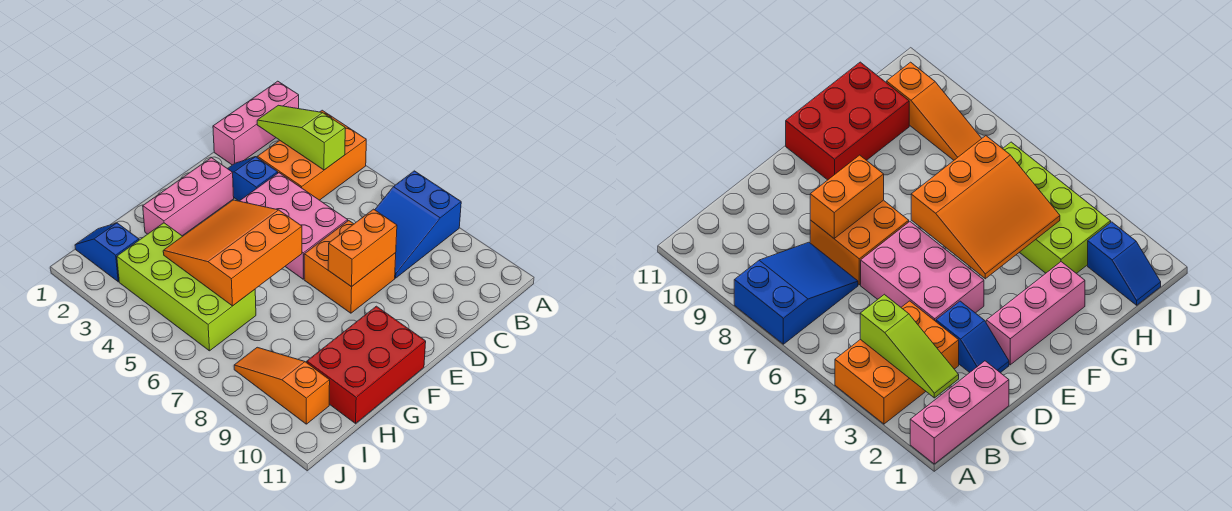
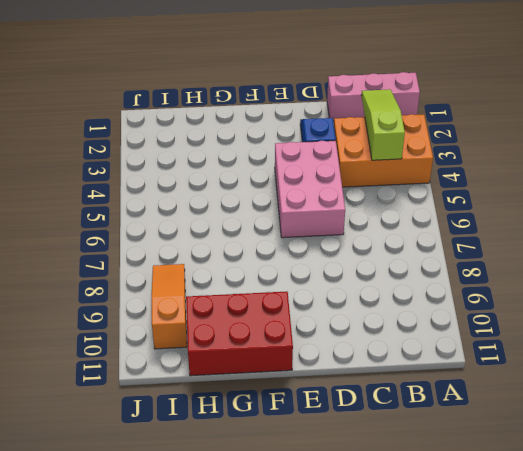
none -> blue slope A7:C8 level 1 top A
none -> orange brick D7:E8 level 1
none -> pink brick E2:G2 level 1

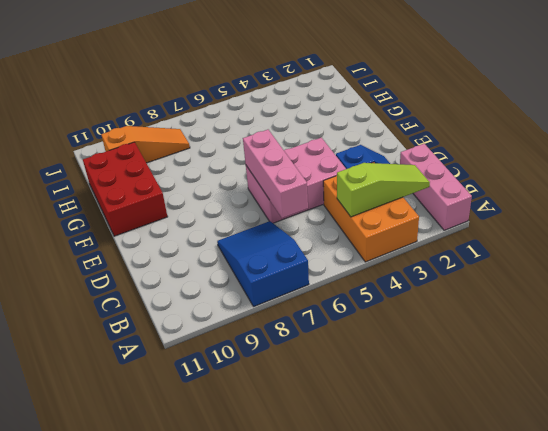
pink brick C6:E6 level 2 -> pink brick E2:G2 level 1
none -> orange brick D7:E8 level 1
none -> lime brick H3:I6 level 1
none -> blue slope I1:I2 level 1 top 2

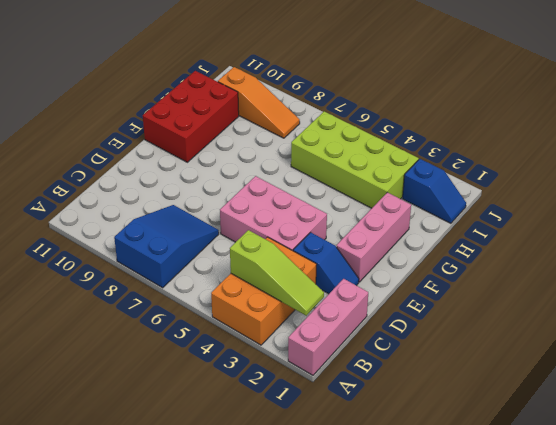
none -> orange brick D7:E8 level 1
none -> orange brick D8:E8 level 2
none -> orange slope F4:H6 level 2 top 6

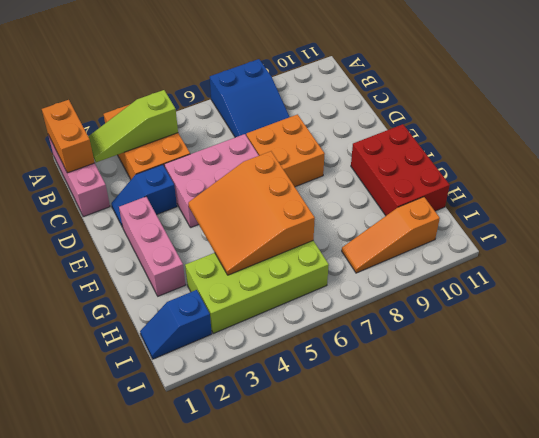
orange brick A1:B1 level 2 -> orange brick D8:E8 level 2

